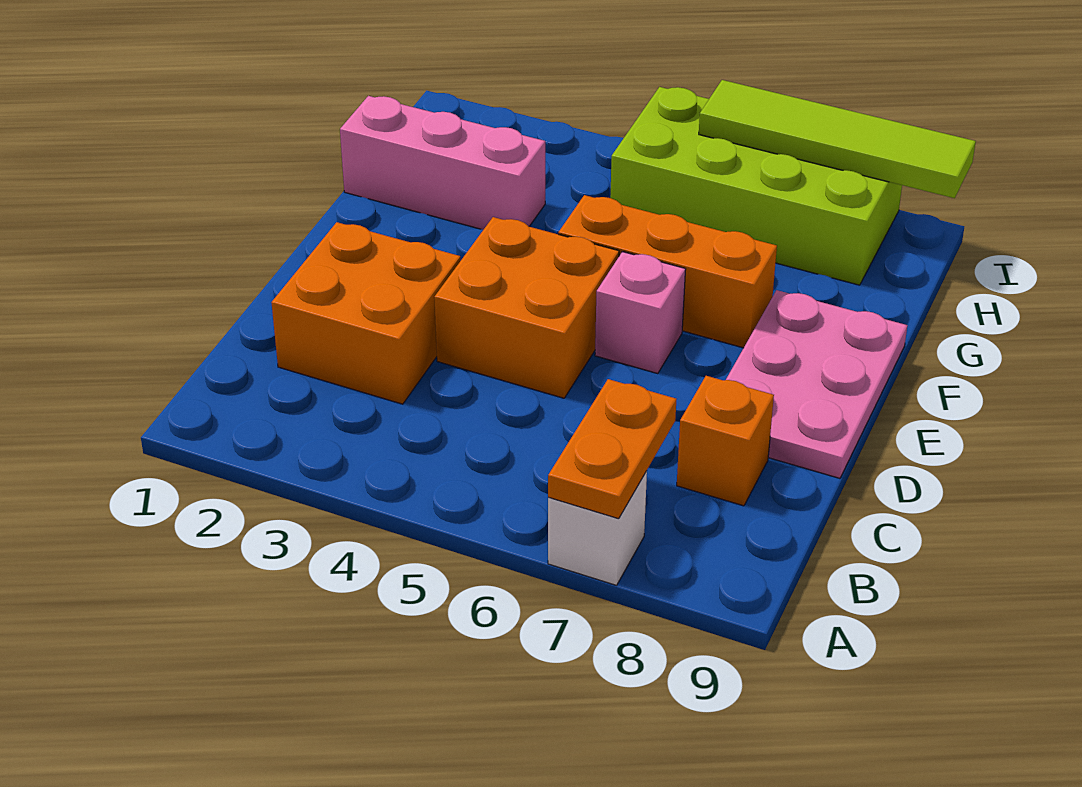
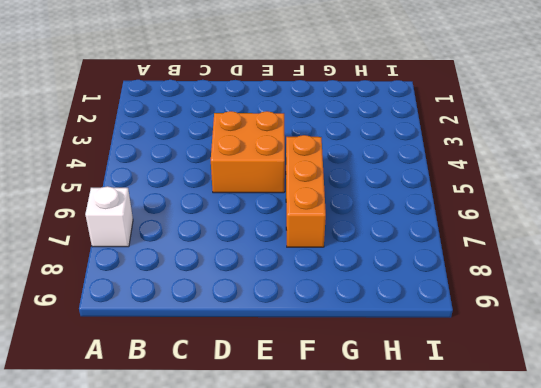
none -> orange brick C2:D3 level 1
none -> orange brick C8 level 1

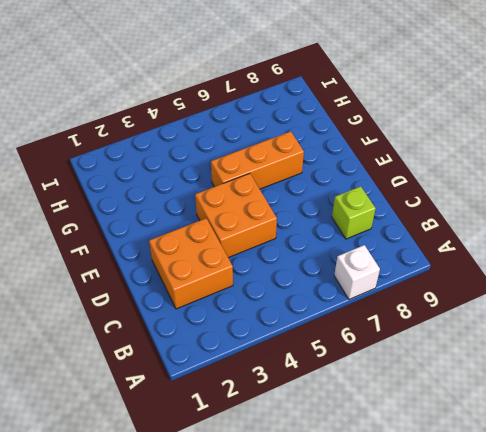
lime brick C8 level 1 -> orange brick C8 level 1
none -> pink plate D8:F9 level 1
none -> pink brick E6 level 1

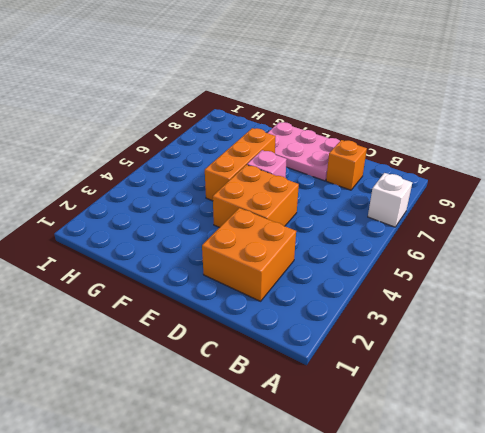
none -> pink brick G1:G3 level 1
none -> lime brick H5:I8 level 1

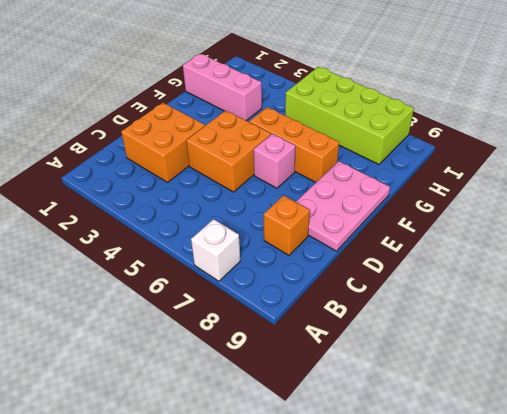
none -> orange plate A7:B7 level 2
none -> lime tile I6:I9 level 2

